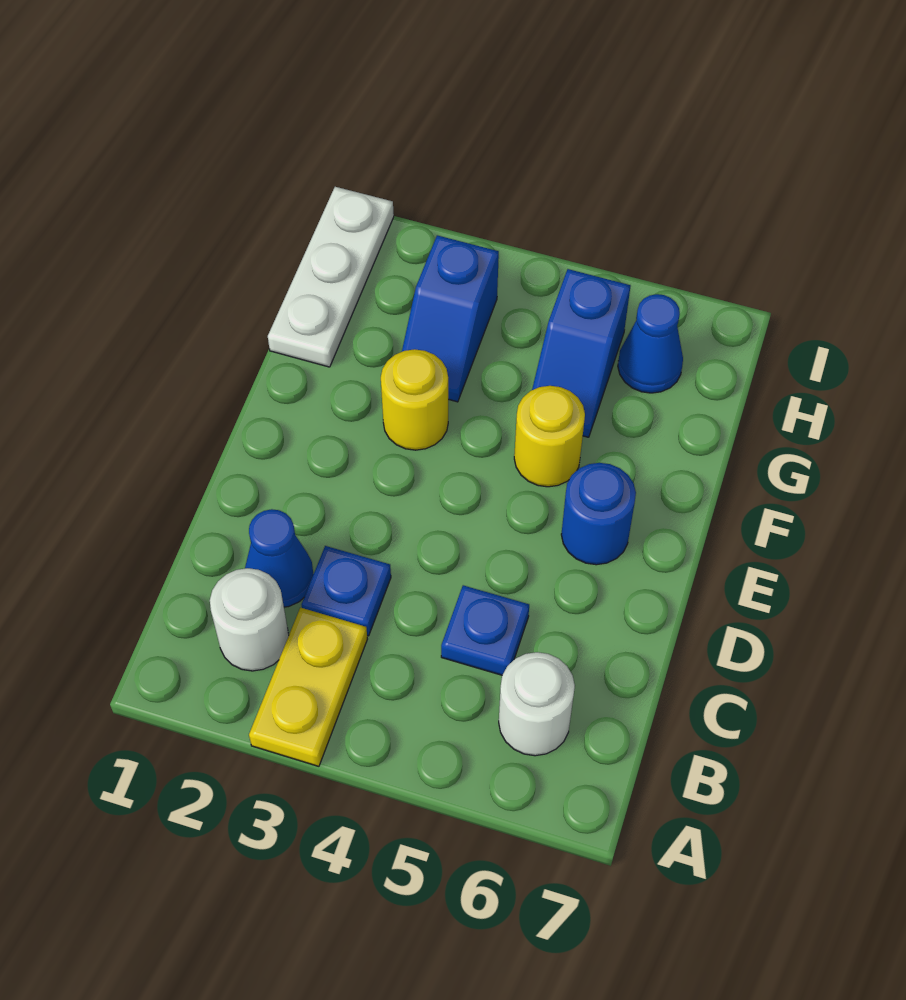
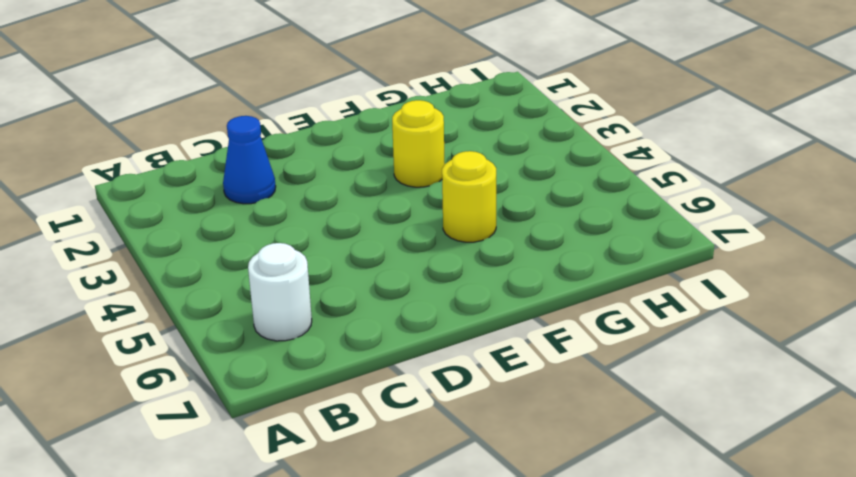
none -> yellow plate A3:B3 level 1
none -> white round brick B2 level 1
none -> blue plate C3 level 1

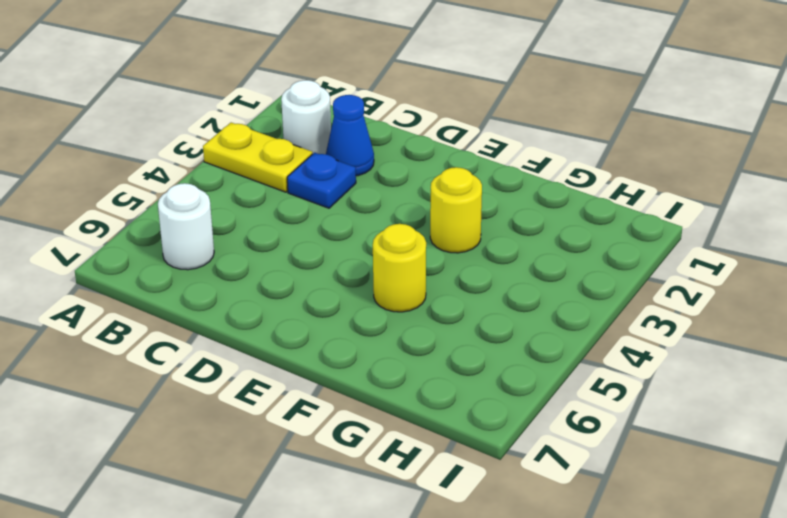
none -> blue plate C5 level 1
none -> blue round brick E6 level 1
none -> white plate G1:I1 level 1

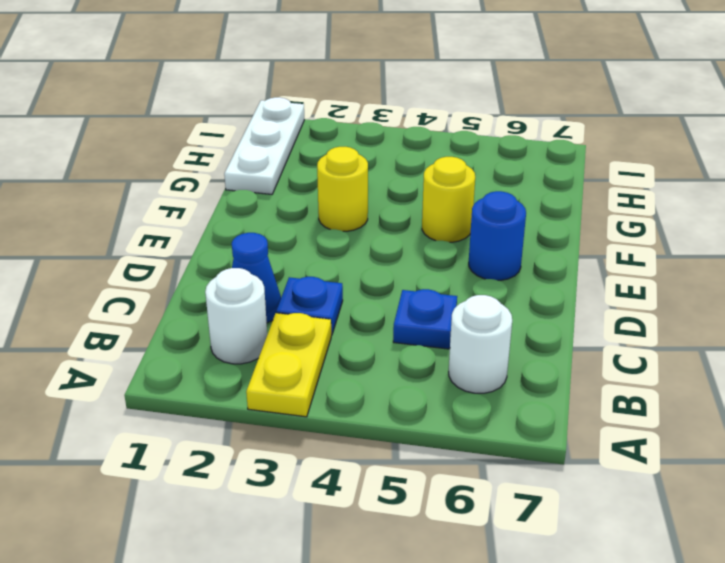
none -> blue slope G3:H3 level 1 top H
none -> blue slope G5:H5 level 1 top H
none -> blue cone H6 level 1

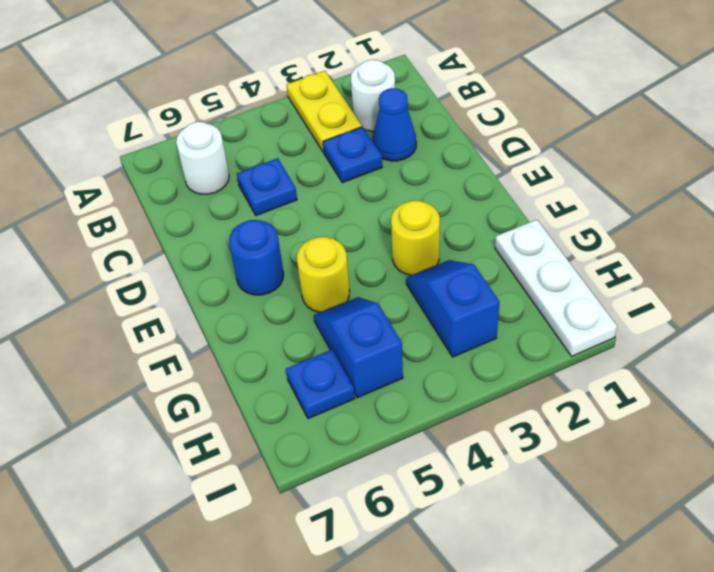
blue plate H6 level 1 -> blue cone H6 level 1

